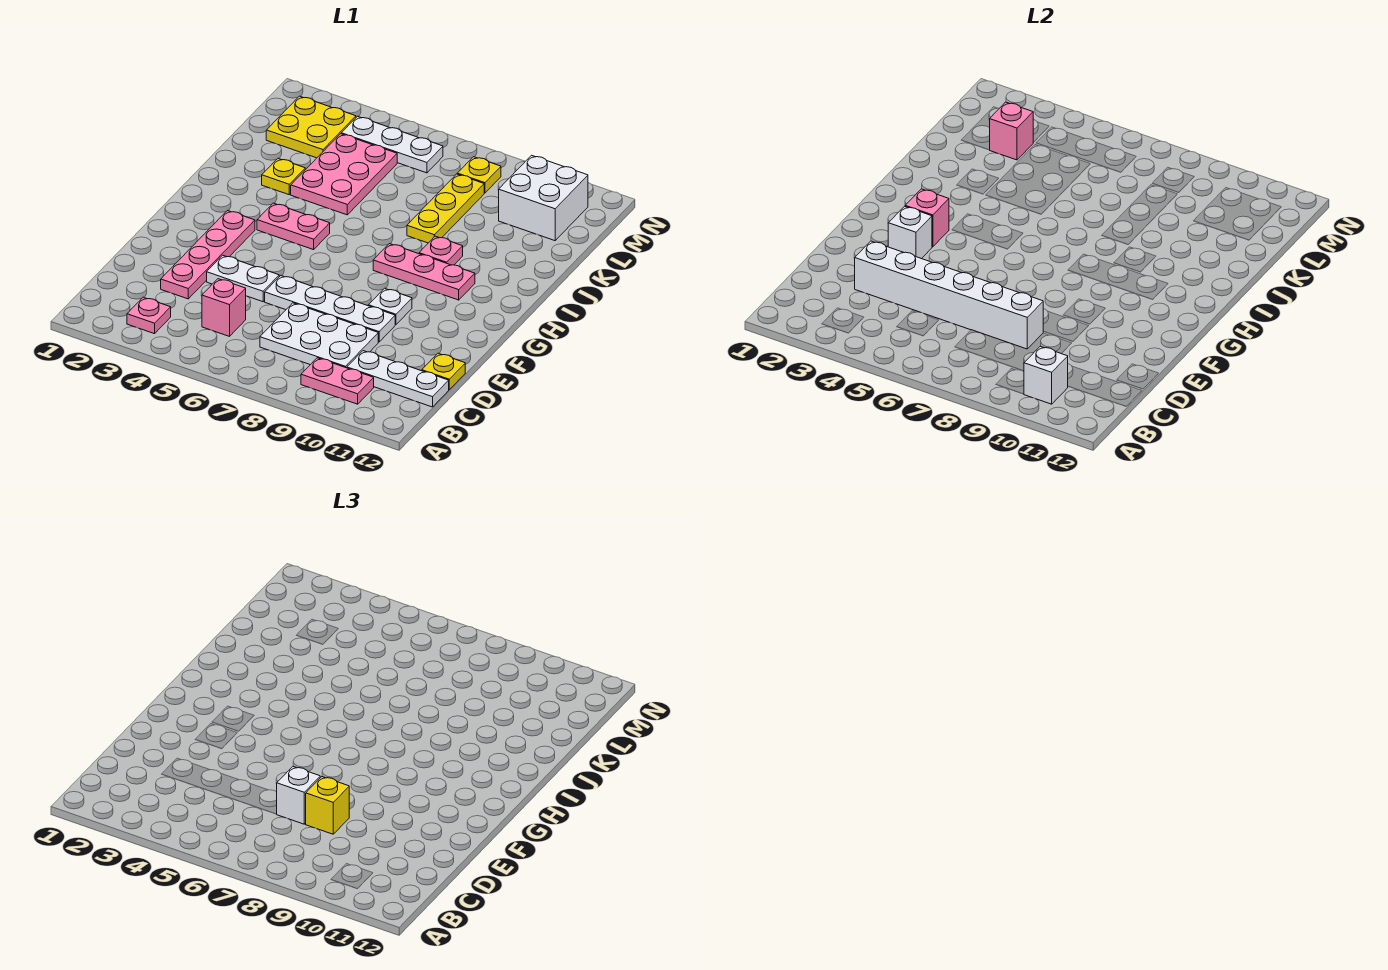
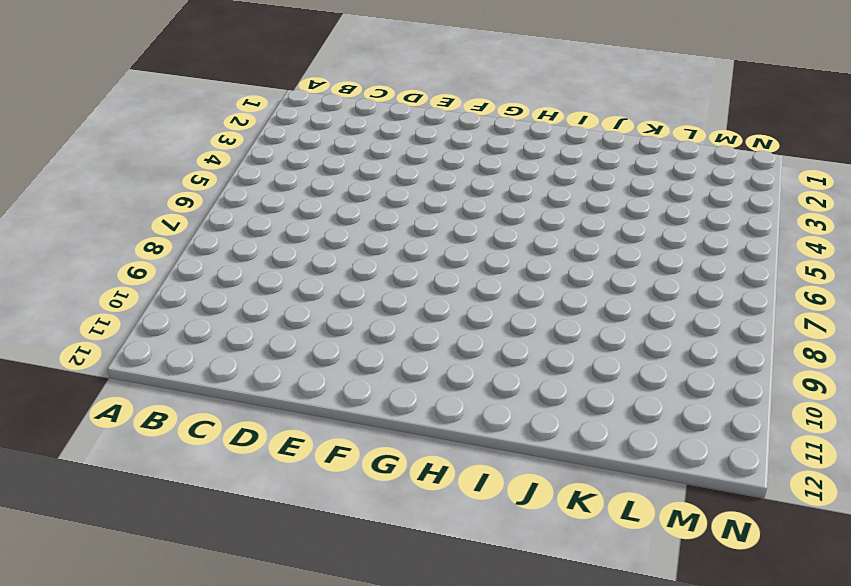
none -> pink plate B3 level 1
none -> pink plate B9:B10 level 1
none -> pink brick C5 level 1

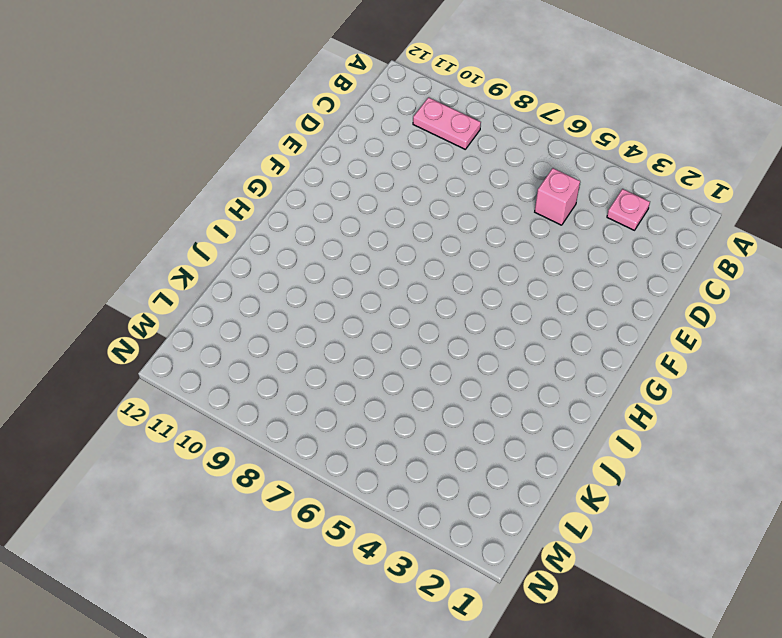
none -> white plate C7:D9 level 1
none -> white plate C10:C12 level 1
none -> pink plate D3:G3 level 1

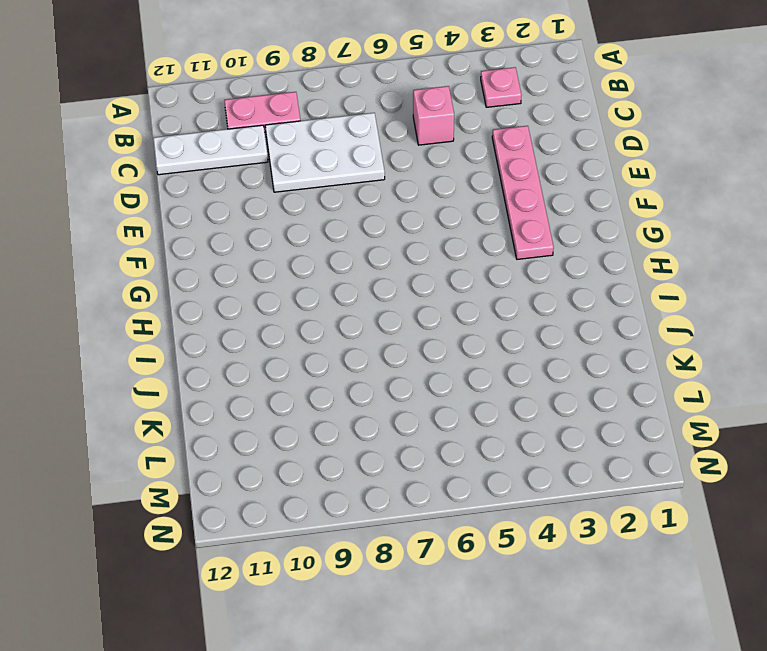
none -> yellow plate D12 level 1
none -> white plate E4:E5 level 1
none -> white plate E6:E9 level 1

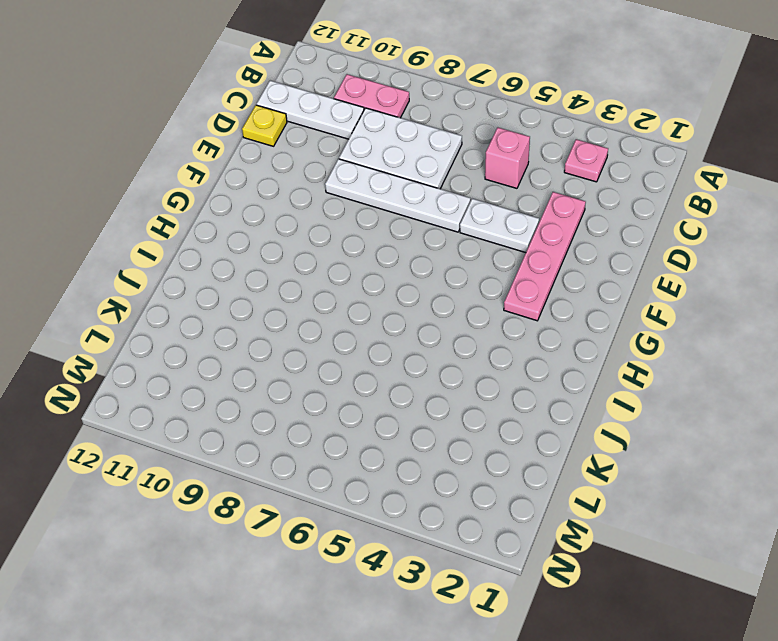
none -> white plate F9 level 1
none -> pink plate H4:H5 level 1
none -> pink plate H8:H10 level 1

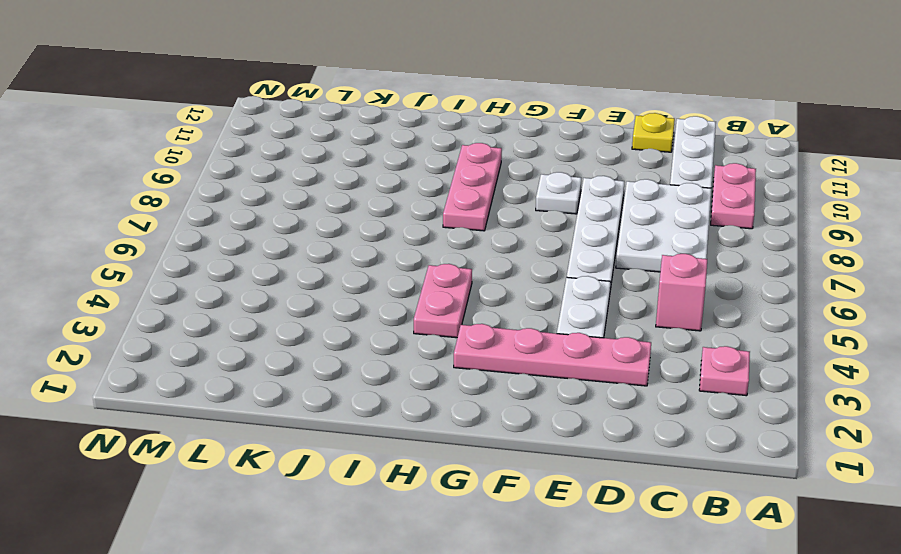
none -> pink plate I9 level 1
none -> yellow plate J3 level 1
none -> pink plate J4:L5 level 1

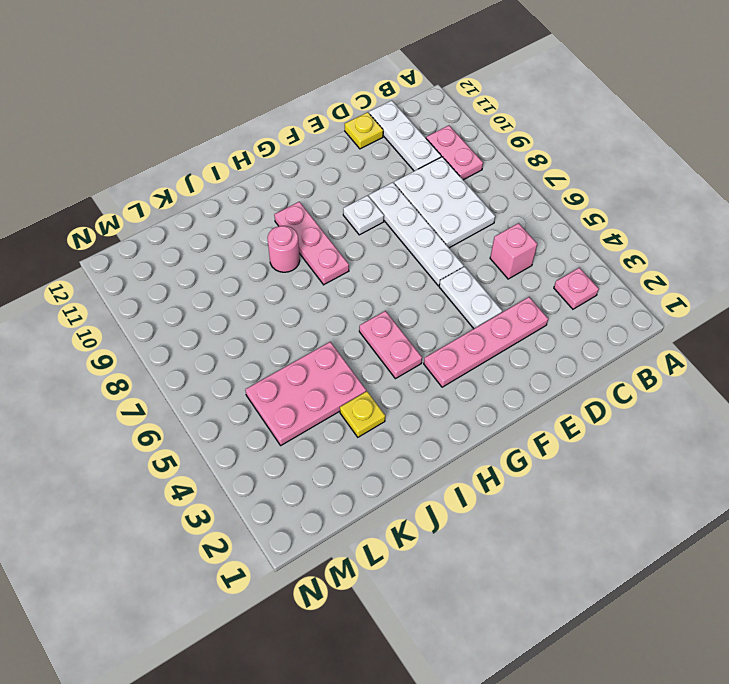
pink round brick I9 level 1 -> pink plate I9 level 1
none -> yellow plate J8:L8 level 1
none -> yellow plate L2:M3 level 1
none -> white brick L10:M11 level 1

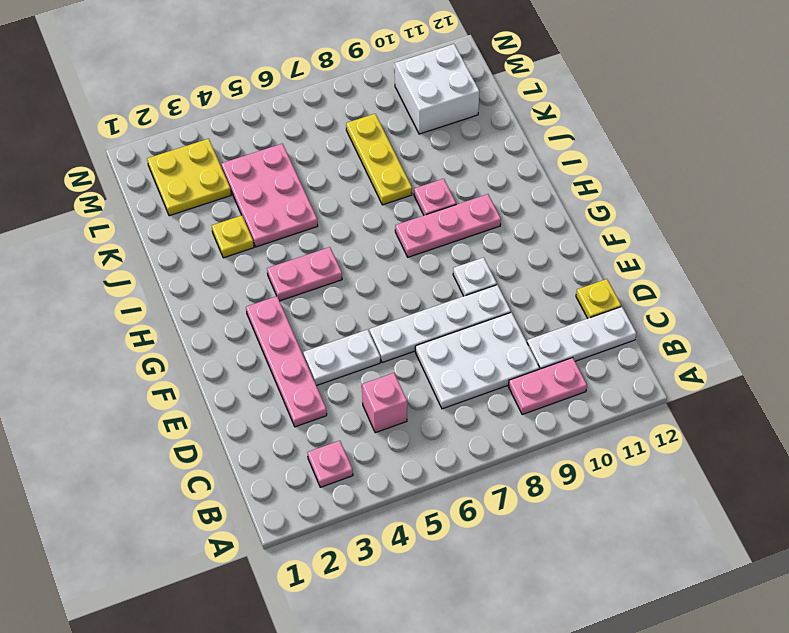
none -> white plate M4:M6 level 1
none -> yellow plate M8 level 1
none -> white brick B10 level 2

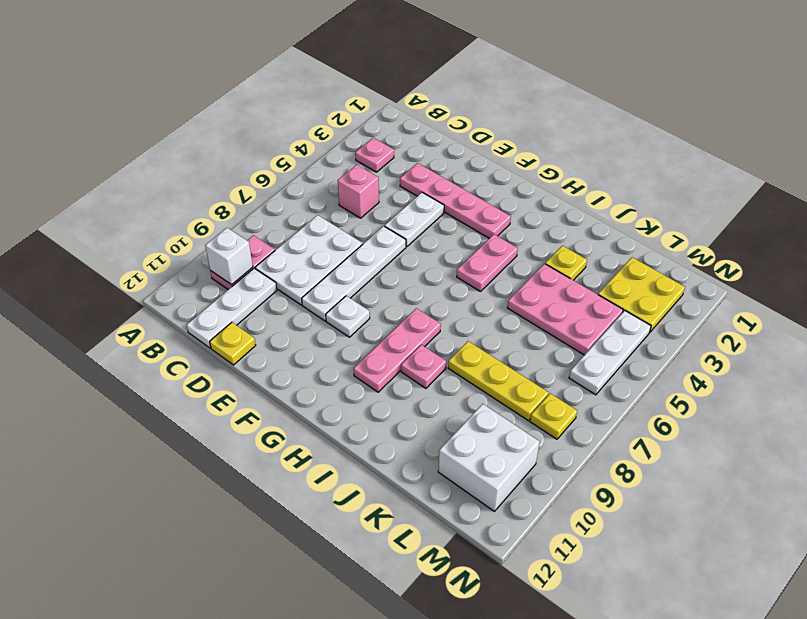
none -> white brick D3:D8 level 2
none -> white brick F3 level 2
none -> pink brick G3 level 2

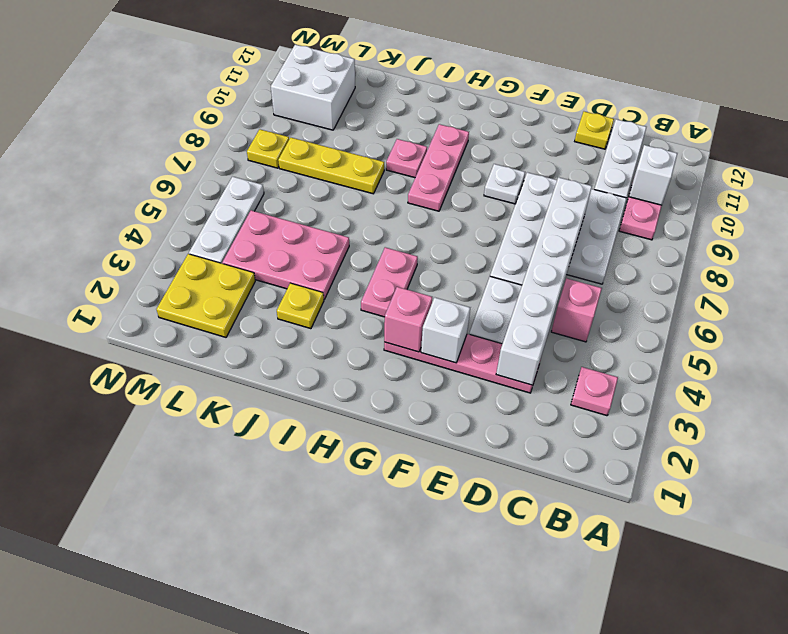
none -> pink brick L3 level 2
none -> white brick D7 level 3
none -> yellow brick D8 level 3

